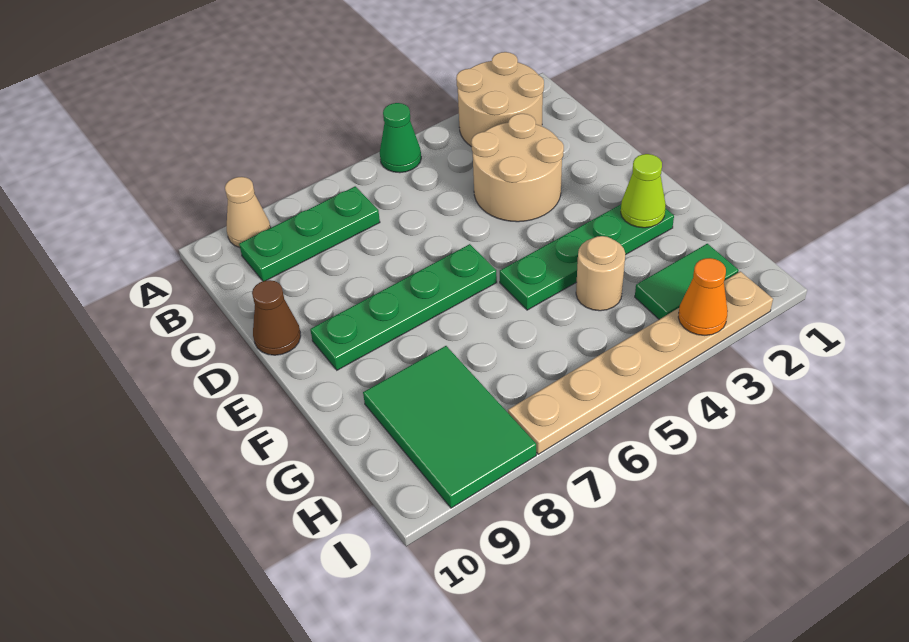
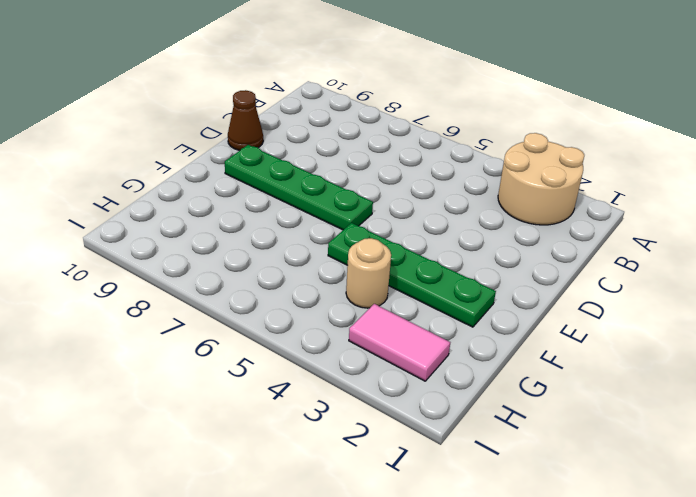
pink tile H2:H3 level 1 -> green tile H2:H3 level 1
none -> green cone A5 level 1
none -> tan cone A9 level 1
none -> green plate B7:B9 level 1

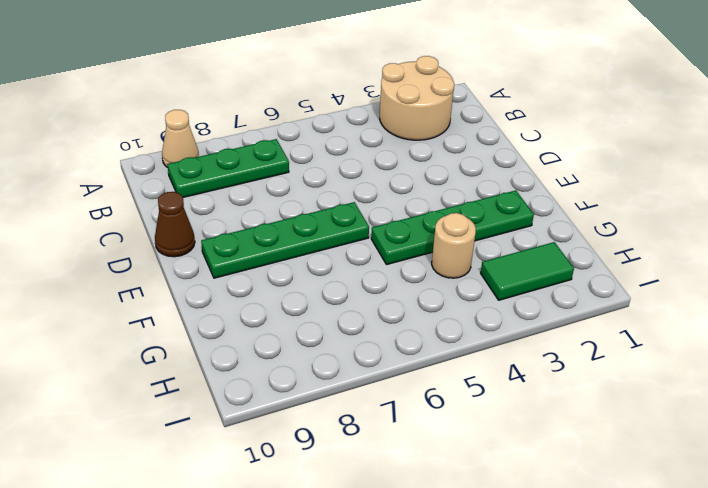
none -> green cone A5 level 1
none -> tan round brick C3:D4 level 1
none -> green tile G8:I9 level 1

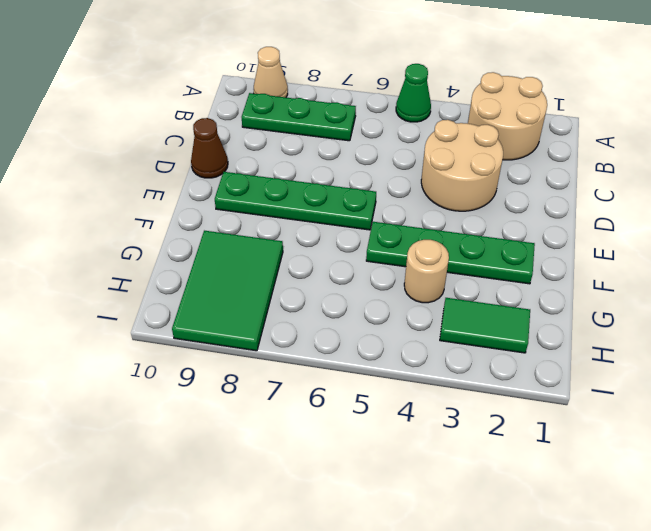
none -> tan plate I2:I7 level 1
none -> lime cone F2 level 2
none -> orange cone I3 level 2

